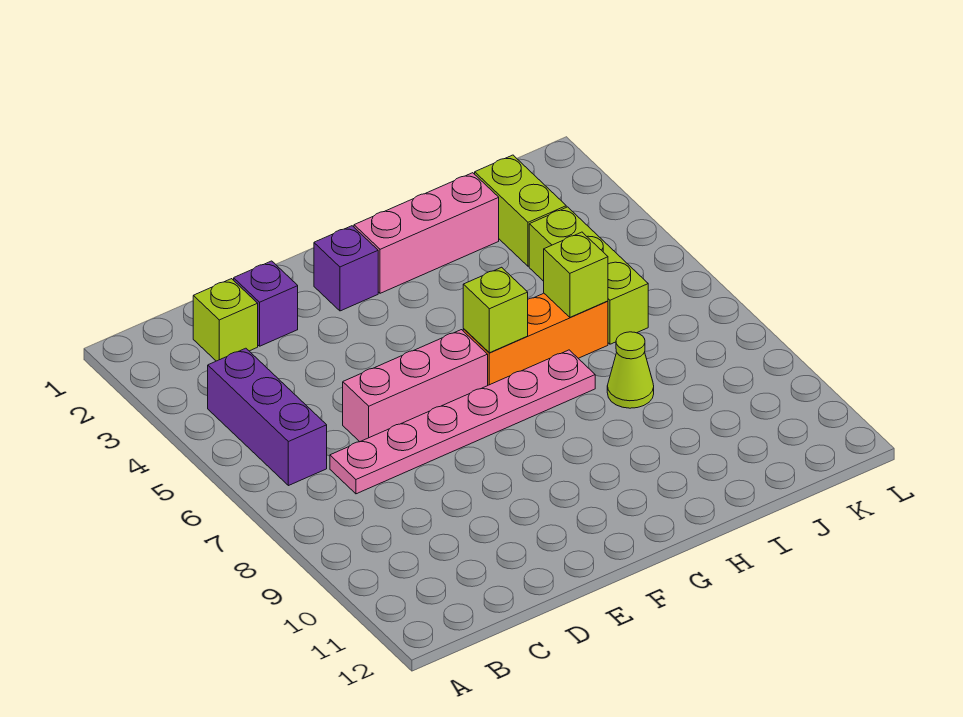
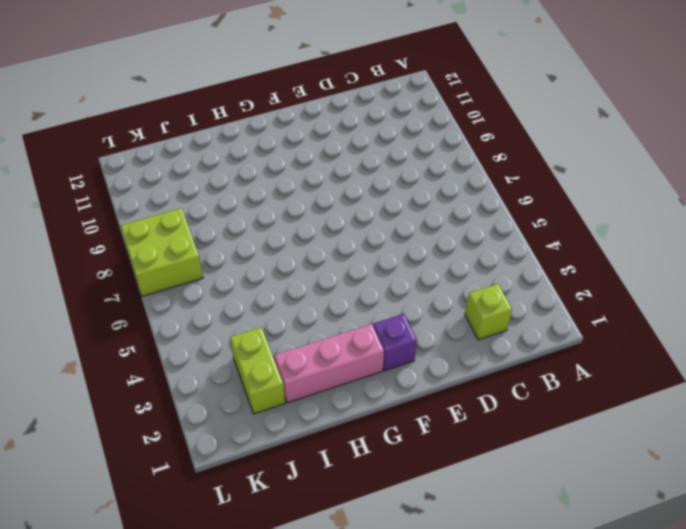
lime brick K7:L8 level 1 -> none
none -> purple brick B4:B6 level 1
none -> pink plate C7:H7 level 1
none -> purple brick D2 level 1

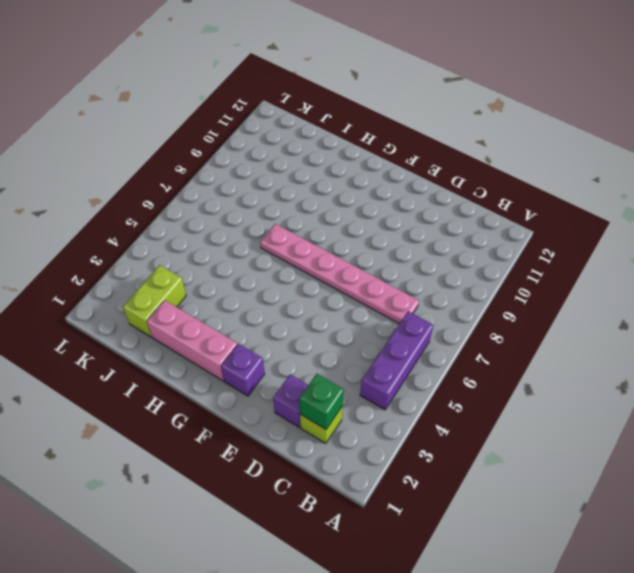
green brick C2 level 2 -> none
none -> pink brick D6:F6 level 1
none -> orange brick G6:I6 level 1
none -> lime cone I8 level 1

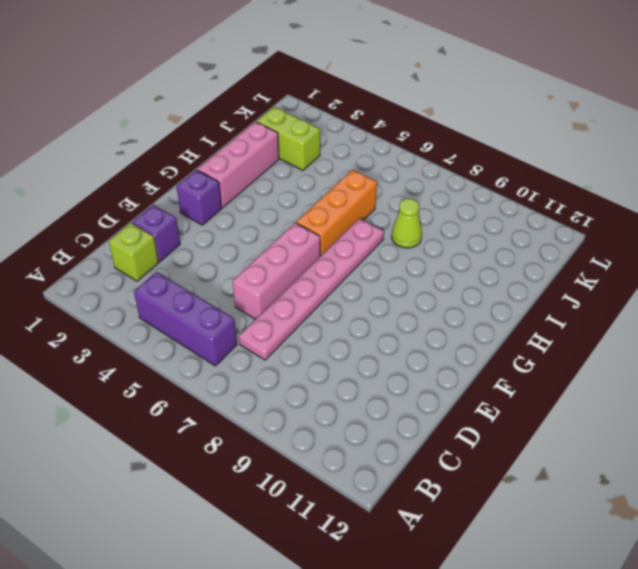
none -> lime brick J4:J6 level 1
none -> lime brick G6 level 2
none -> lime brick I6 level 2

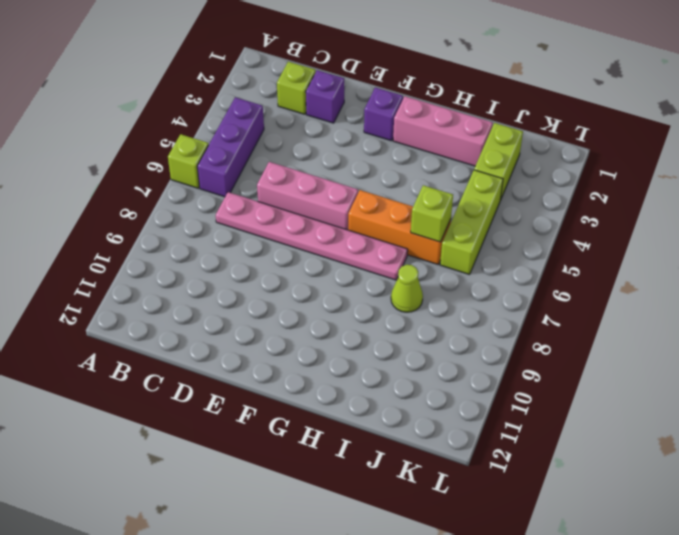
lime brick A6 level 1 -> lime brick G6 level 2

